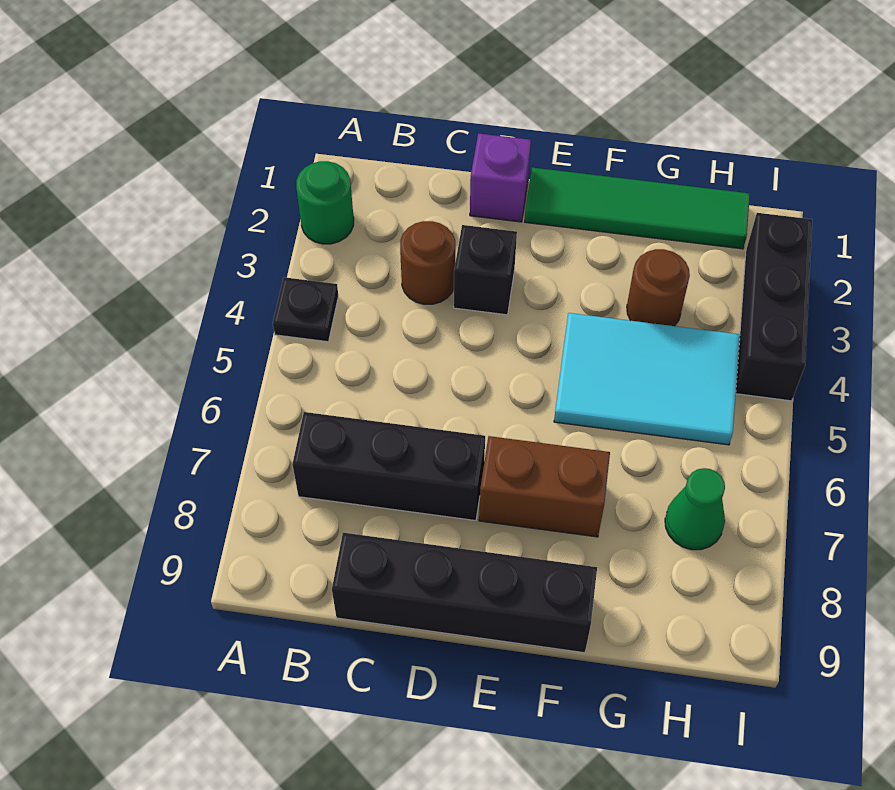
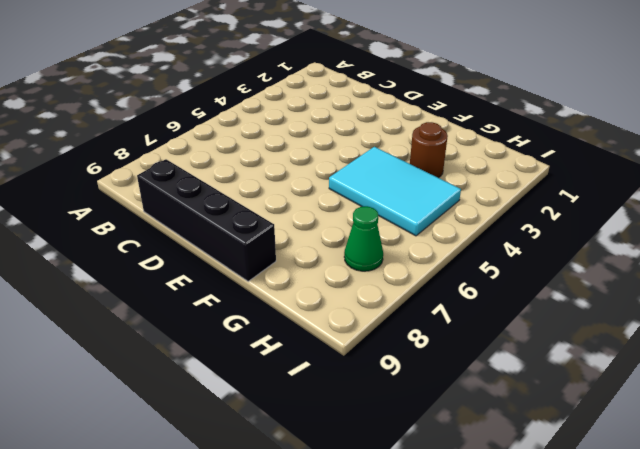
none -> green round brick A2 level 1
none -> black plate A4 level 1
none -> black brick B7:D7 level 1

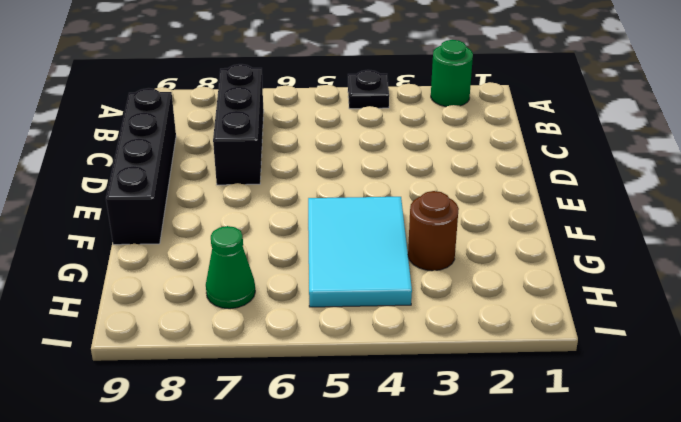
none -> brown round brick C3 level 1
none -> purple brick D1 level 1
none -> black brick D3 level 1

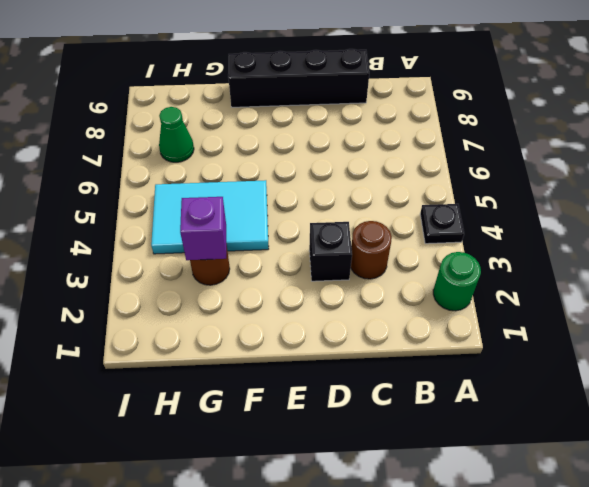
purple brick G3 level 2 -> purple brick D1 level 1
none -> black brick B7:D7 level 1
none -> green tile E1:H1 level 1
none -> brown brick E7:F7 level 1

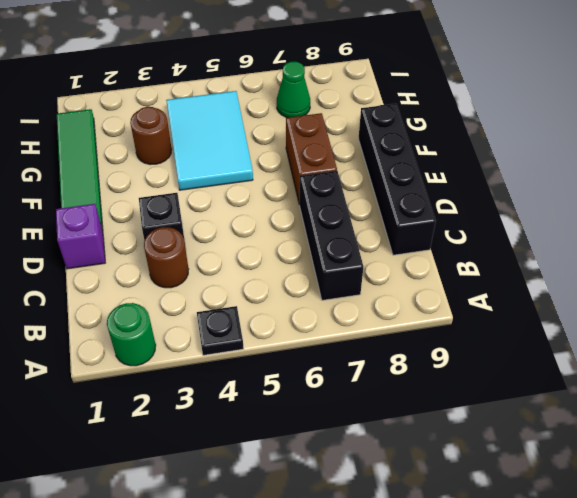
none -> black brick I2:I4 level 1

